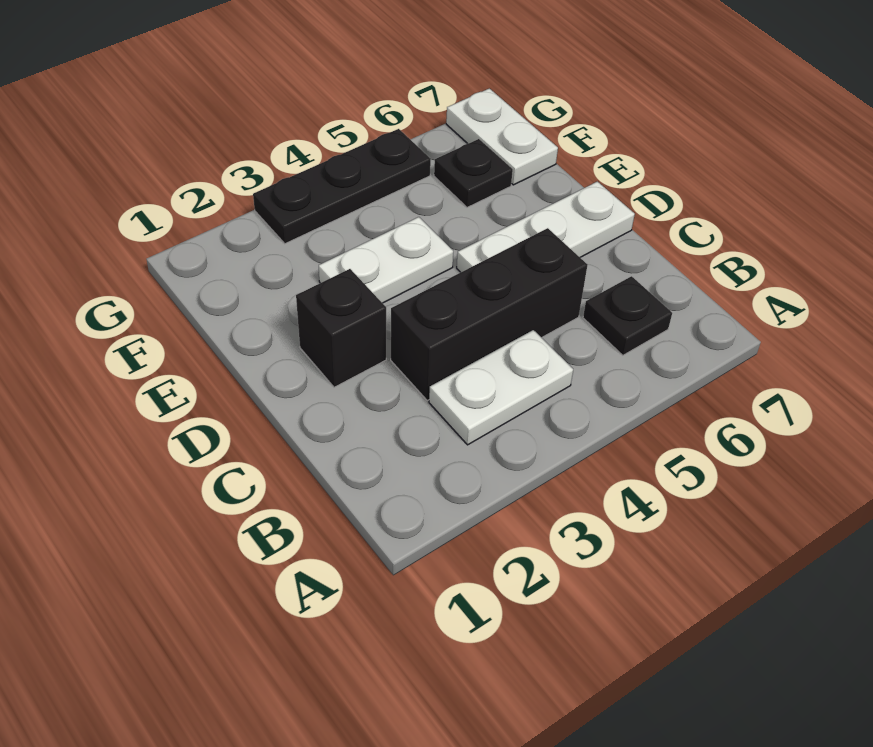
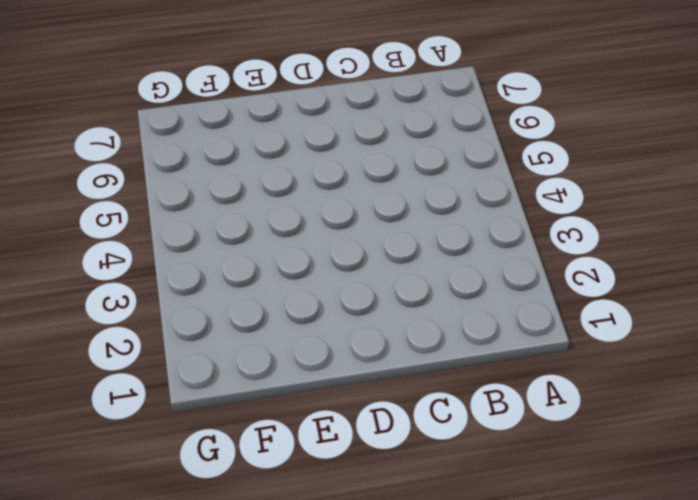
none -> white plate B3:B4 level 1
none -> black plate B6 level 1

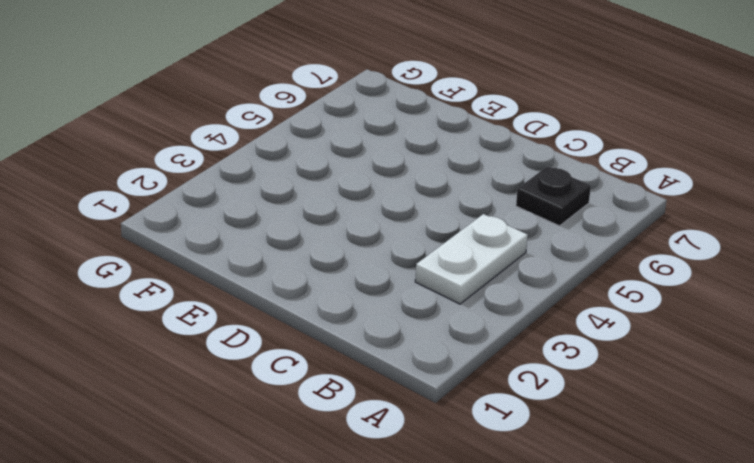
none -> black brick C3:C5 level 1
none -> black brick D2 level 1

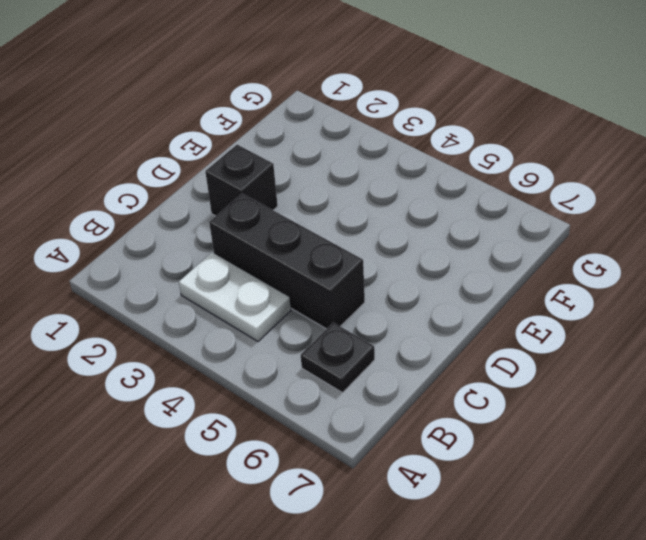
none -> white plate D5:D7 level 1
none -> white plate E3:E4 level 1

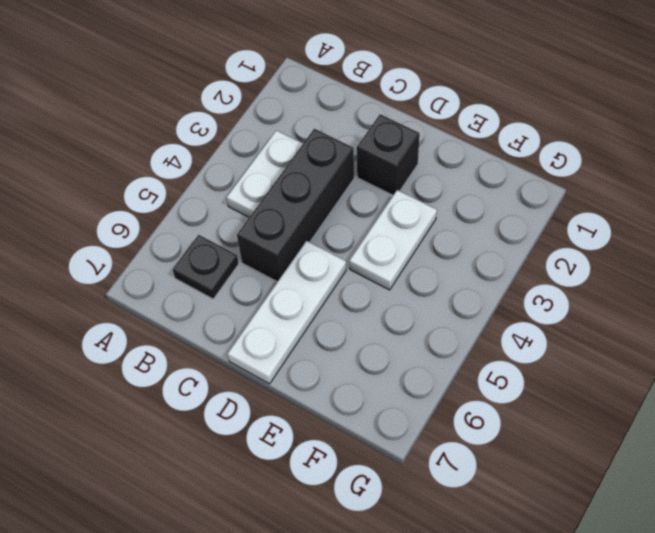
none -> black plate F6 level 1
none -> white plate F7:G7 level 1

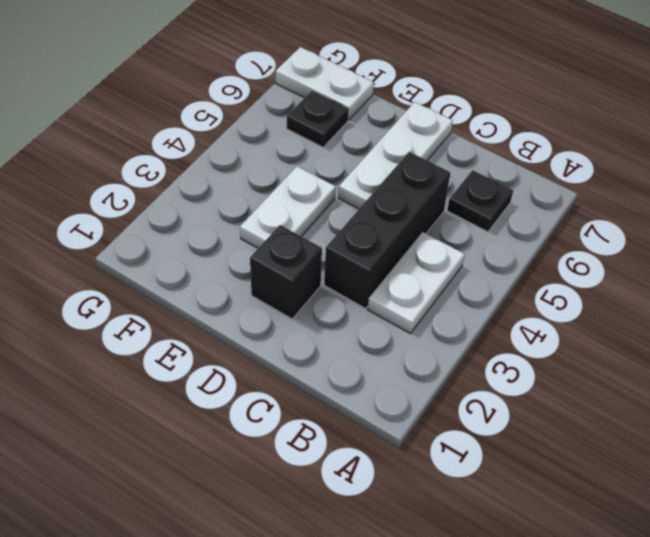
none -> black plate G3:G5 level 1

